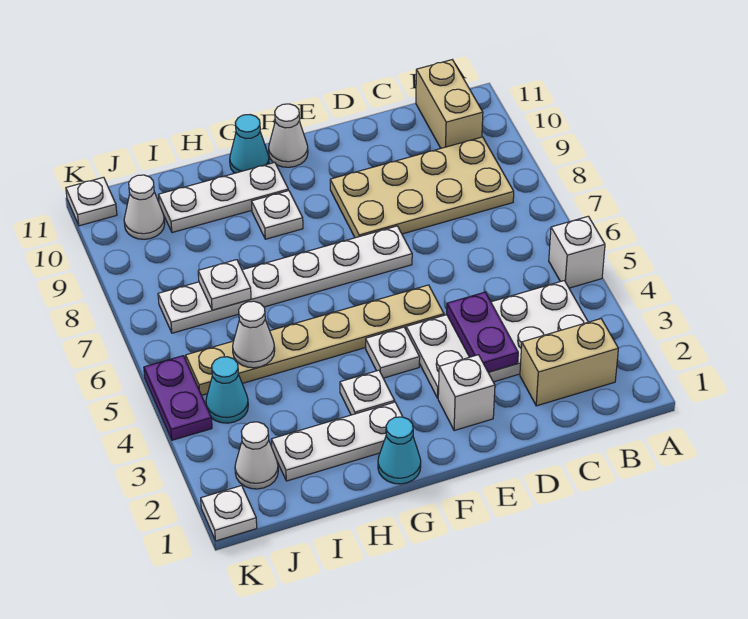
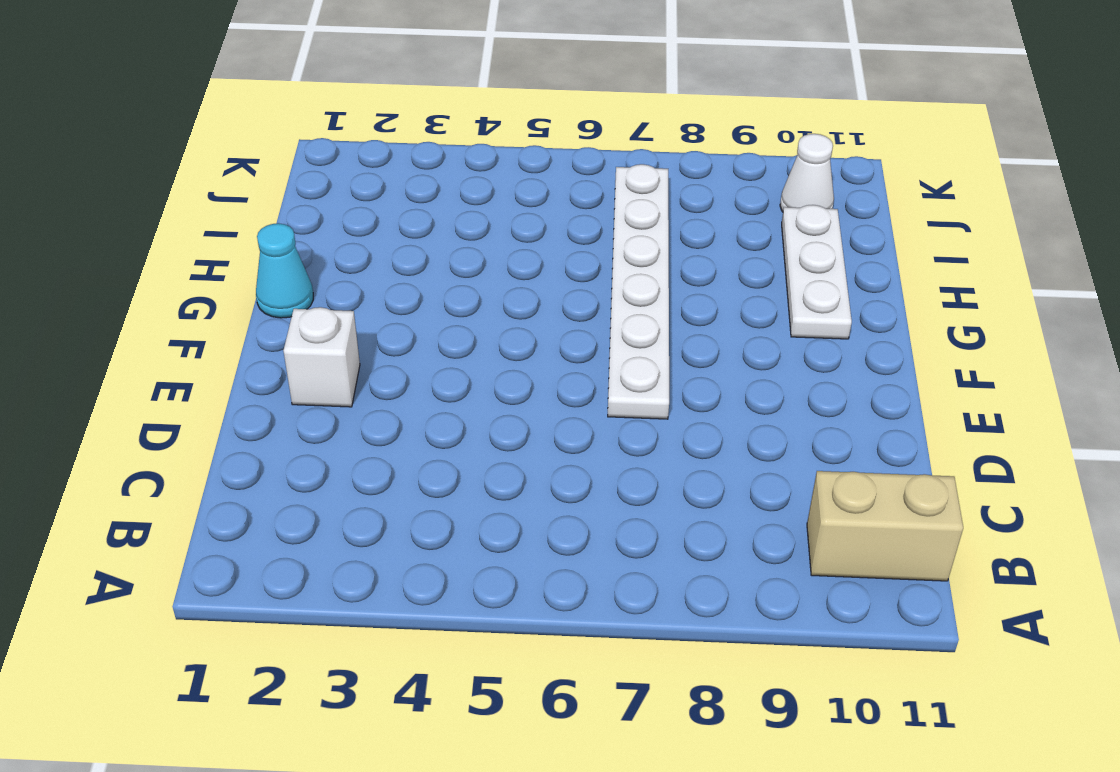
none -> white brick A5 level 1
none -> tan brick B2:C2 level 1
none -> white plate B3:E4 level 1

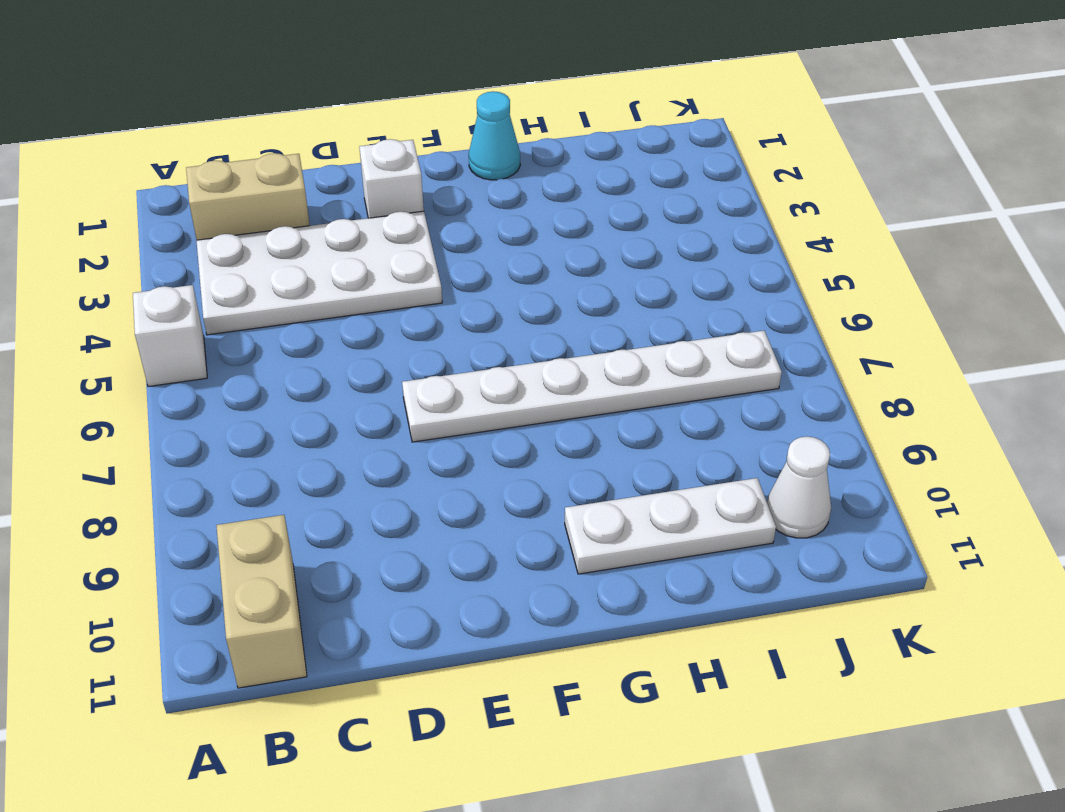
none -> tan plate B8:E9 level 1
none -> tan plate E5:J5 level 1
none -> white plate F4 level 1

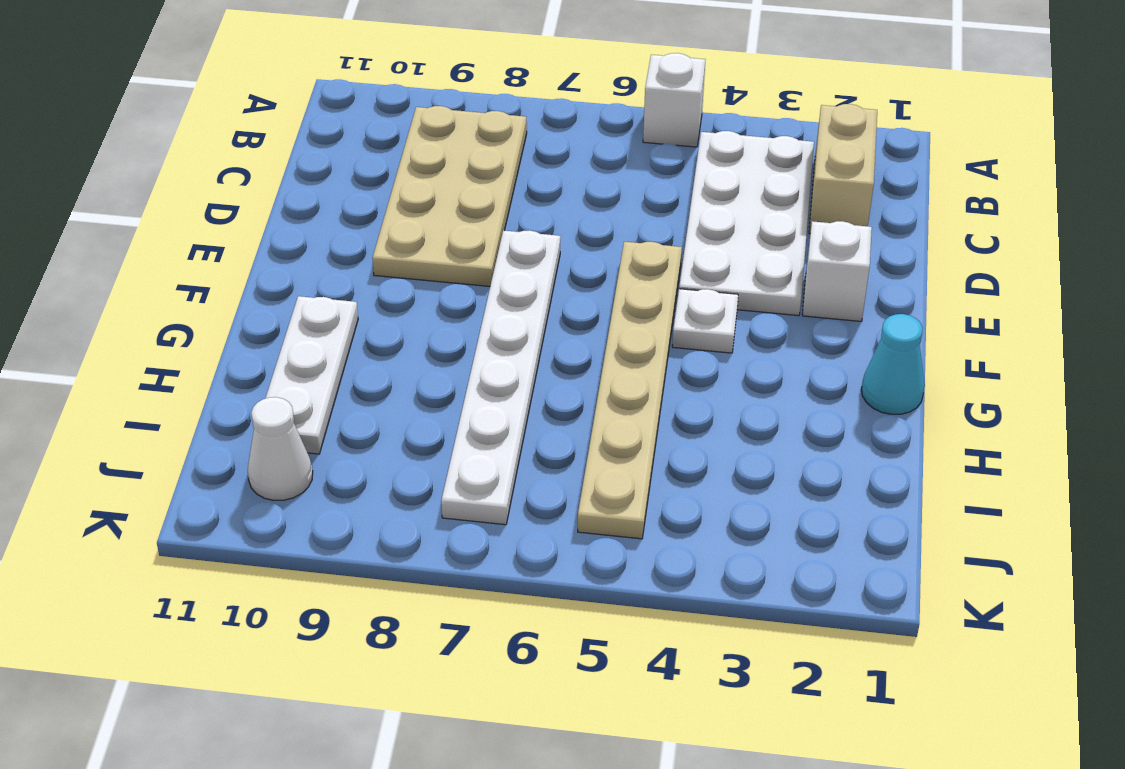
none -> tan brick B10:B11 level 1
none -> white cone F11 level 1
none -> white plate G2:I2 level 1

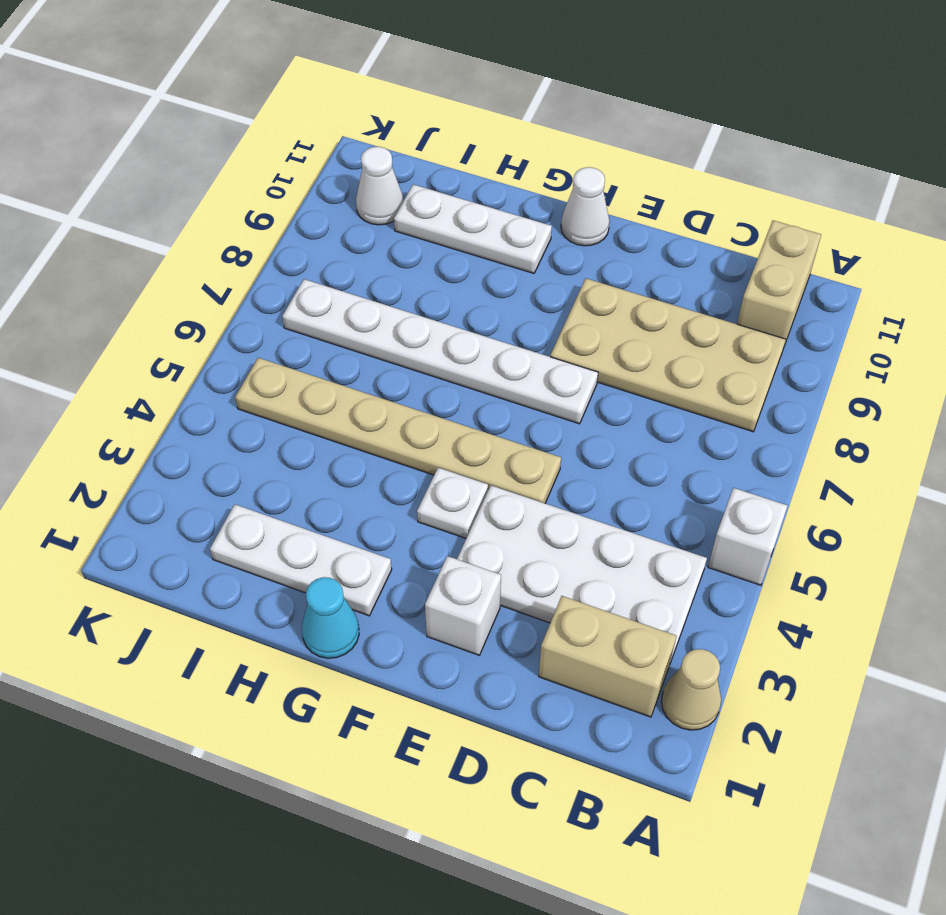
tan cone A2 level 1 -> none
none -> white plate G3 level 1
none -> white plate G9 level 1
none -> cyan cone G11 level 1

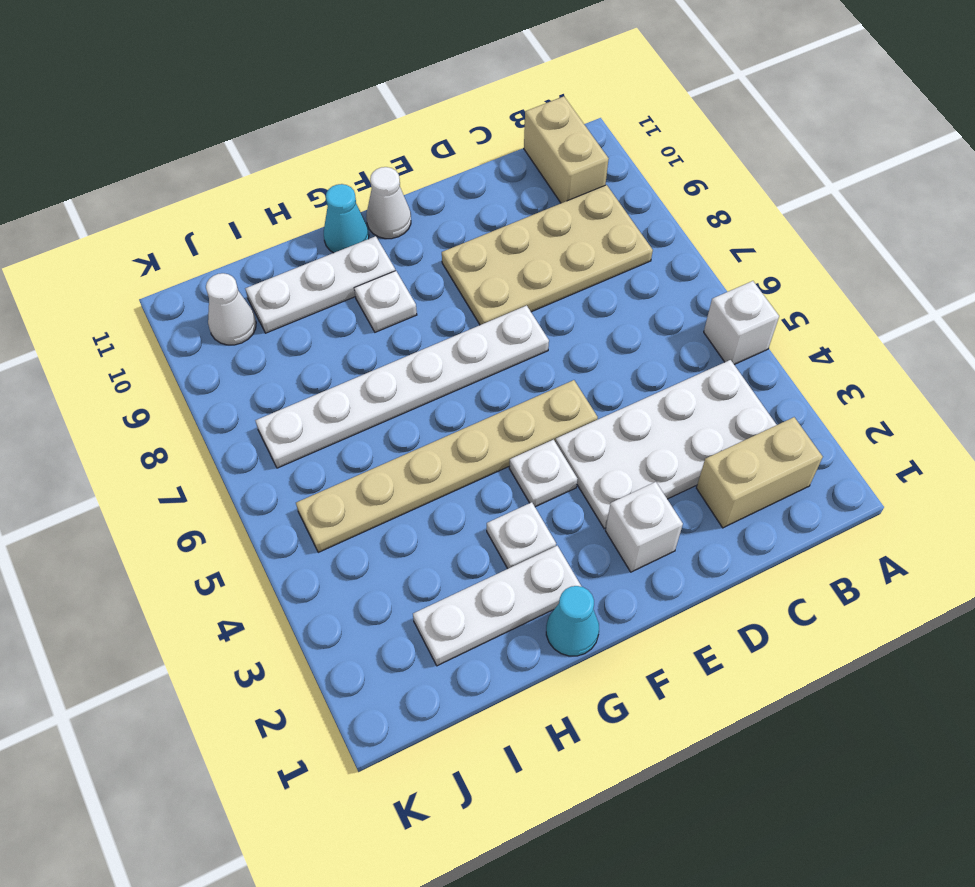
none -> white cone J2 level 1
none -> cyan cone J4 level 1
none -> white plate K1 level 1

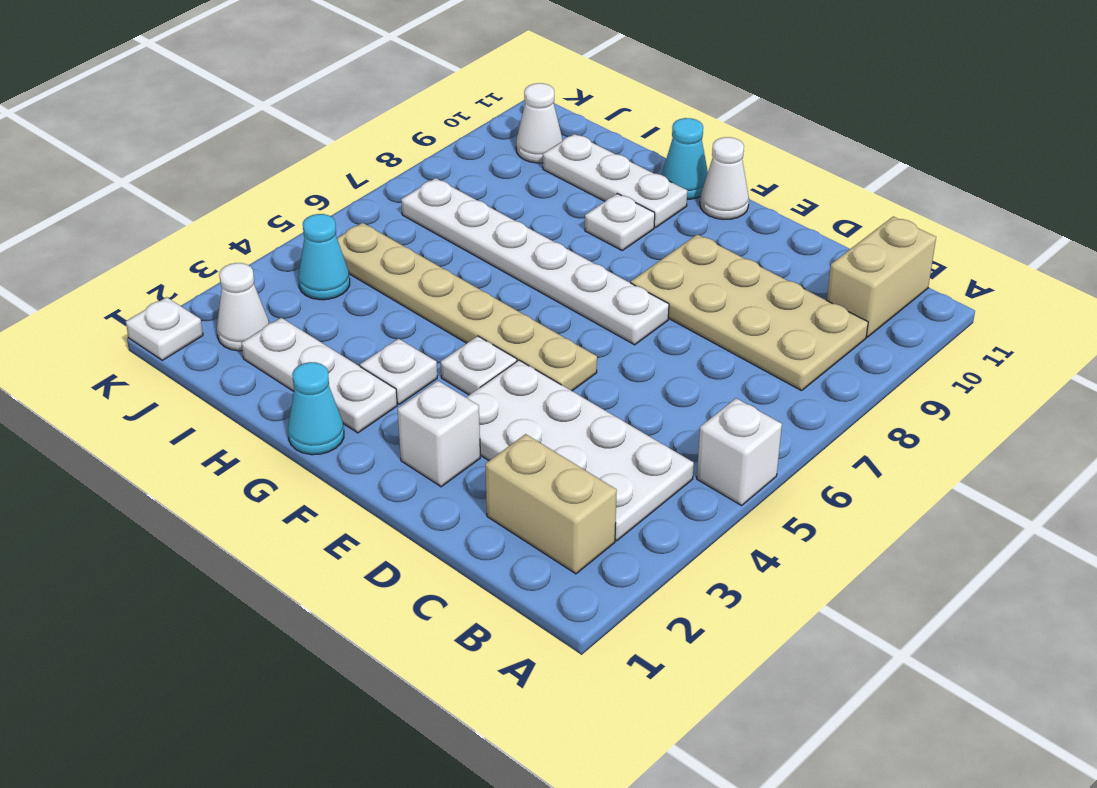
none -> purple plate K4:K5 level 1
none -> white plate K11 level 1
none -> purple plate D3:D4 level 2

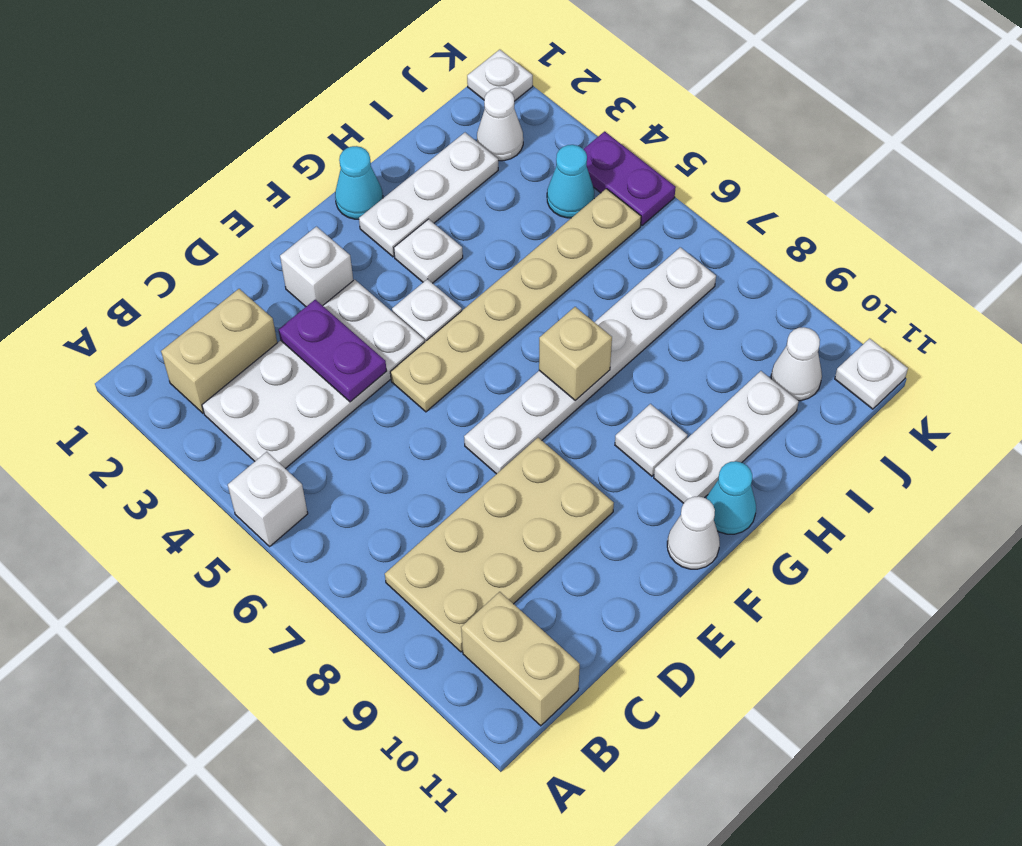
tan brick G7 level 2 -> none
none -> white cone I5 level 2
none -> white plate I7 level 2

